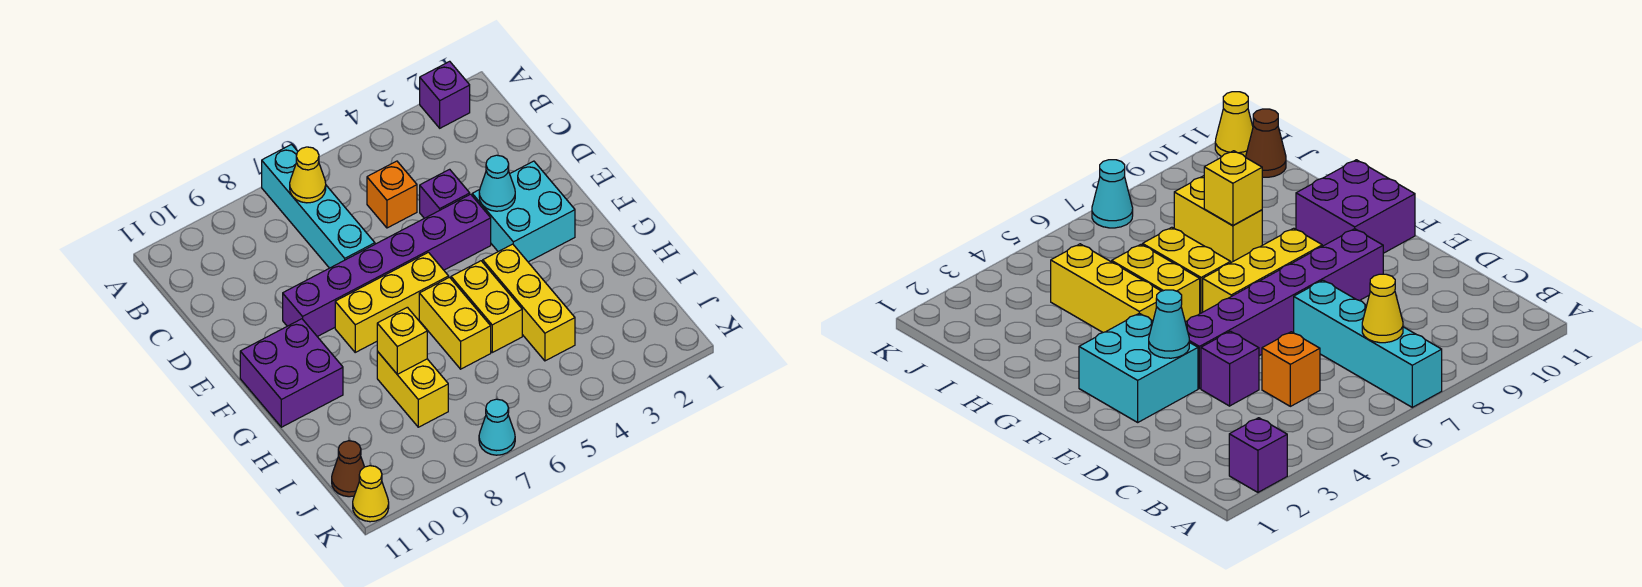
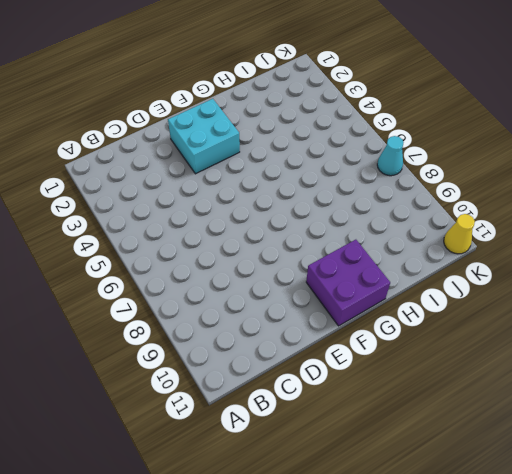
none -> purple brick A2 level 1
none -> cyan brick A7:D7 level 1
none -> orange brick C5 level 1

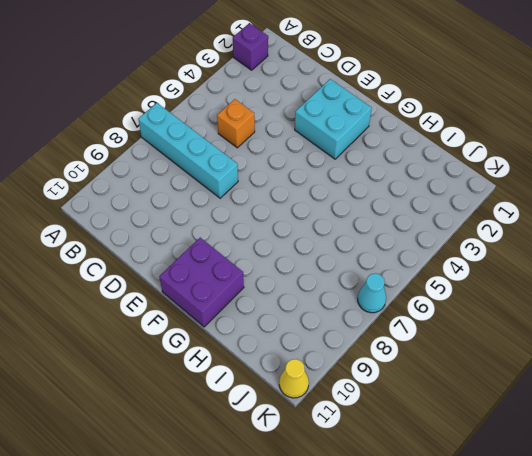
none -> purple brick D4 level 1
none -> purple brick E4:E9 level 1
none -> yellow brick F6:F8 level 1

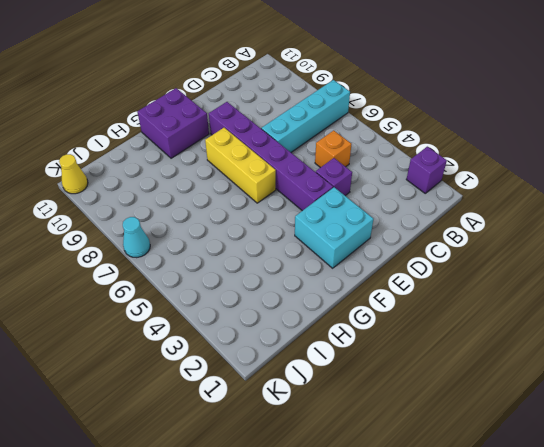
none -> yellow brick G4:I4 level 1
none -> yellow brick G5:H5 level 1
none -> yellow brick G6:H6 level 1

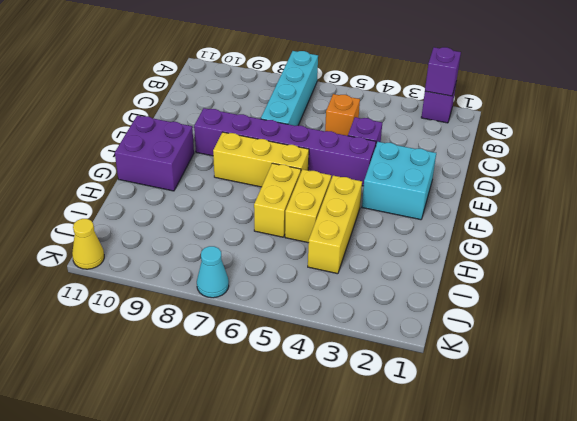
purple brick A2 level 2 -> none
none -> yellow brick H8:I8 level 1
none -> brown cone J11 level 1
none -> yellow cone B7 level 2

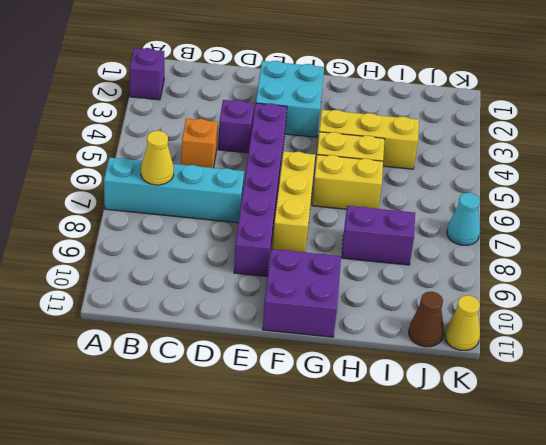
purple brick H8:I8 level 1 -> yellow brick H8:I8 level 1
none -> cyan cone E3 level 2
none -> yellow brick H8 level 2

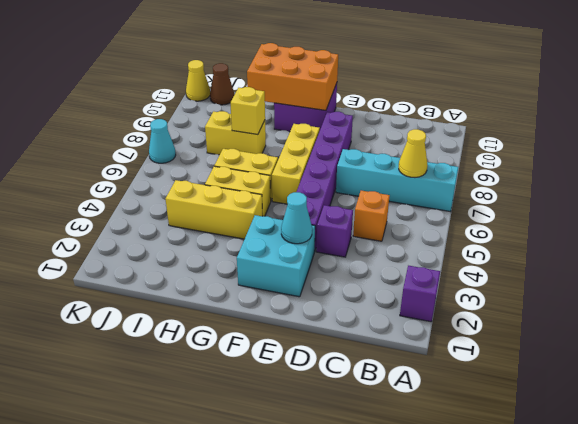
orange brick F10:H11 level 2 -> none

